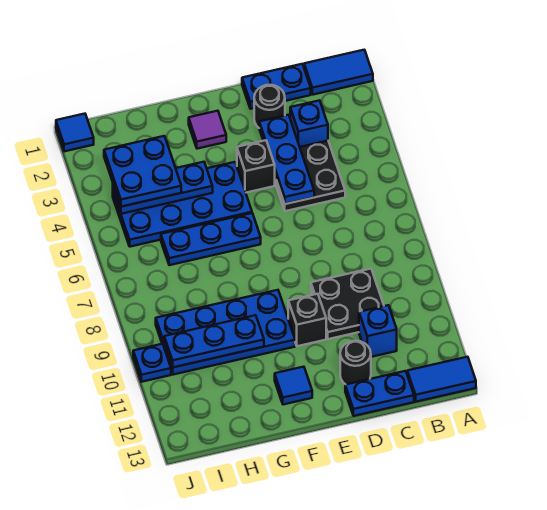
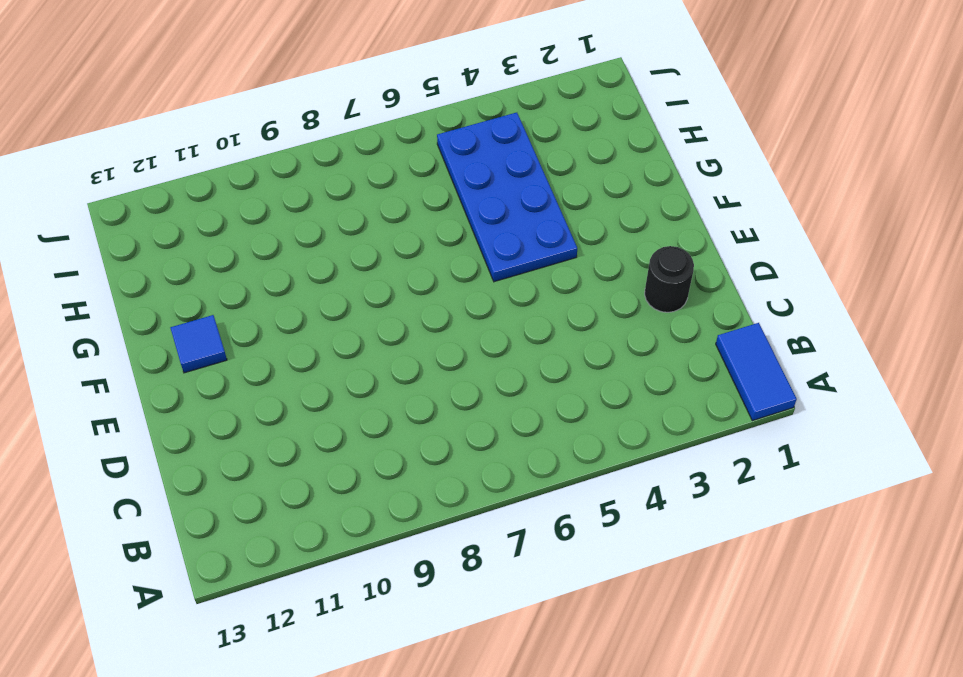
none -> blue tile A13:B13 level 1
none -> blue plate C1:D1 level 1
none -> blue brick C3 level 1

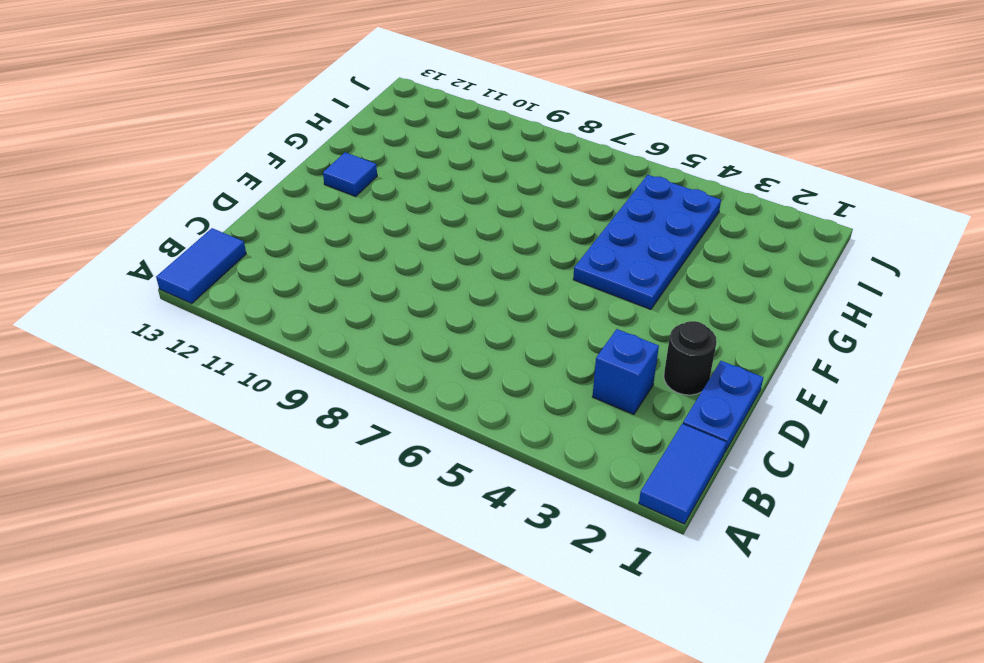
none -> black plate C4:D5 level 1
none -> black plate C9:D10 level 1
none -> blue brick C11 level 1

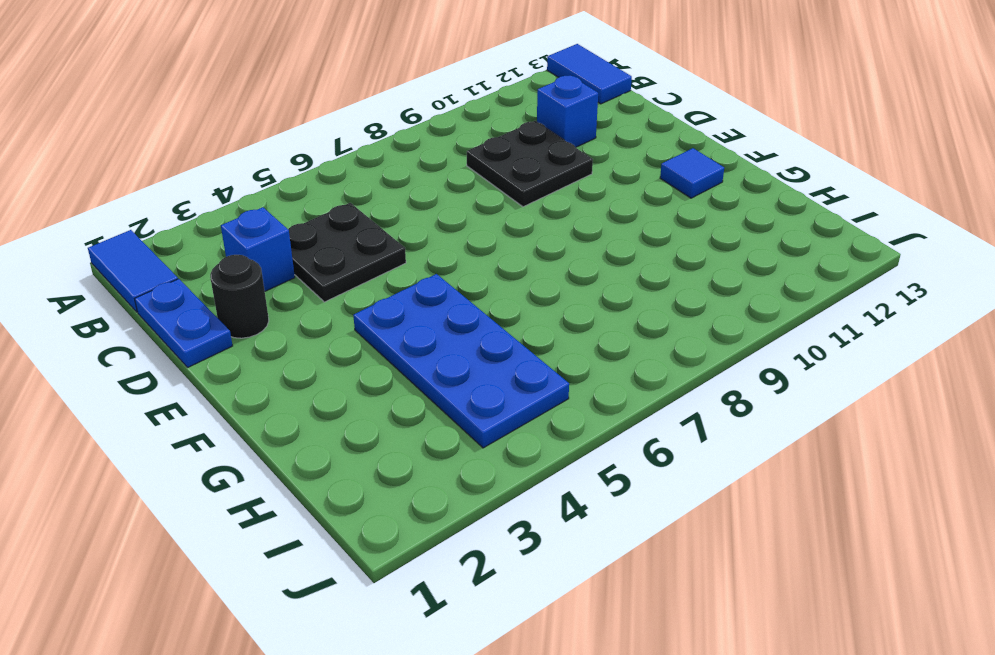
none -> blue plate C13:D13 level 1
none -> black round brick D12 level 1
none -> black brick E4 level 1

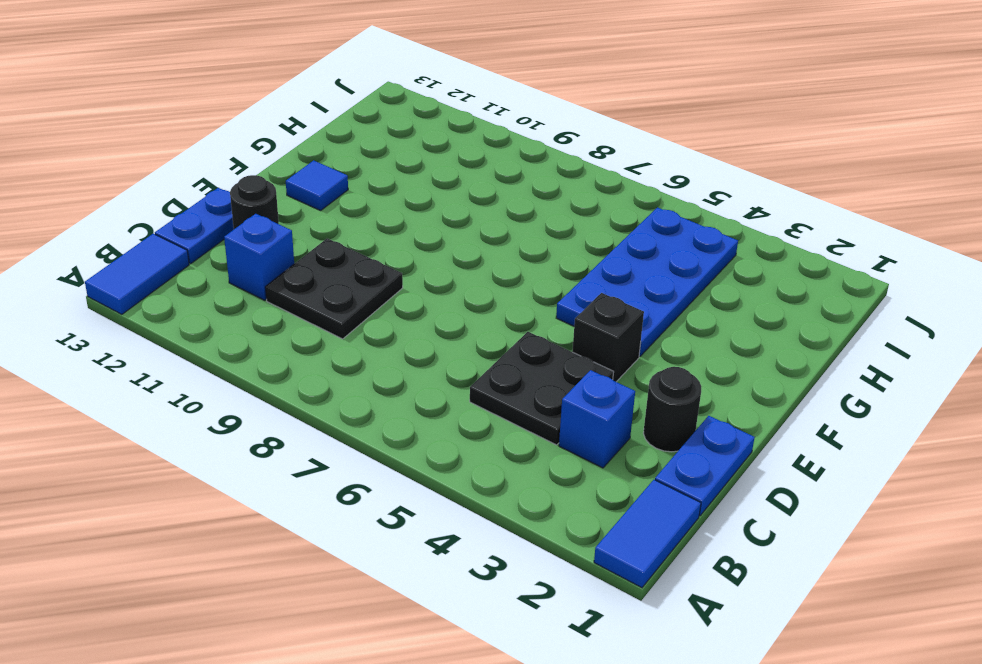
none -> black brick E10 level 1
none -> purple tile F2 level 1
none -> blue plate F6:H6 level 1

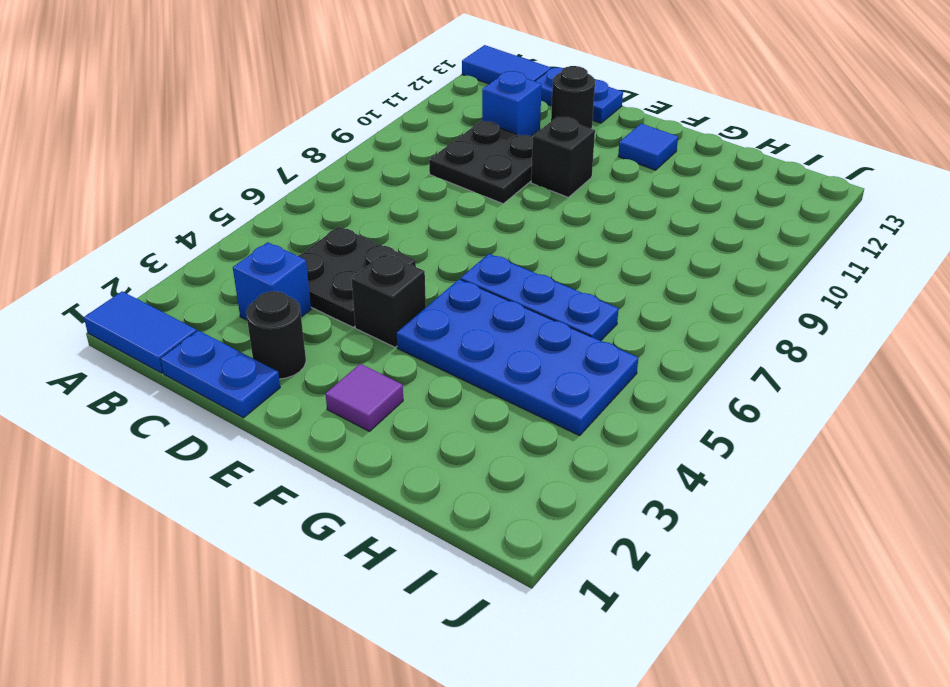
none -> blue plate F9:I10 level 1
none -> blue tile J1 level 1
none -> blue plate J10 level 1

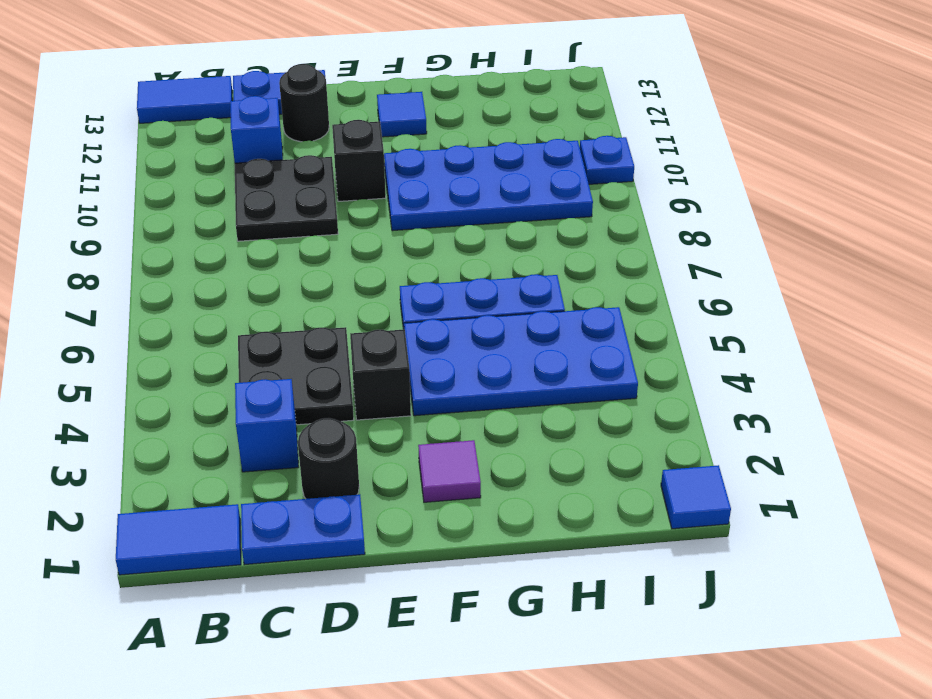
none -> blue plate D3:D5 level 2
none -> blue plate G4:I4 level 2
none -> blue plate G10:I10 level 2

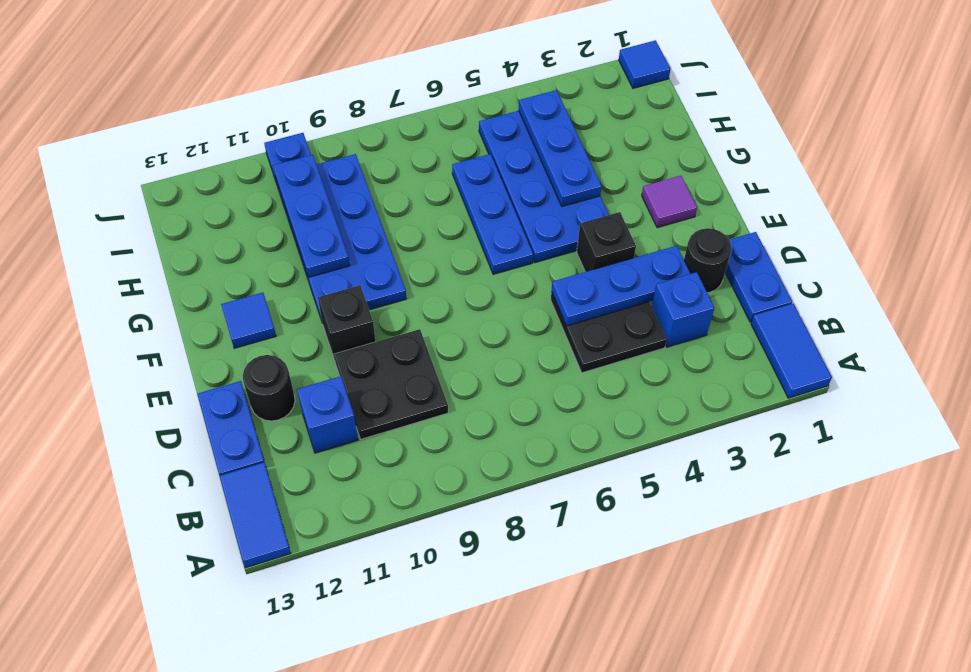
none -> blue plate H3:I4 level 3

